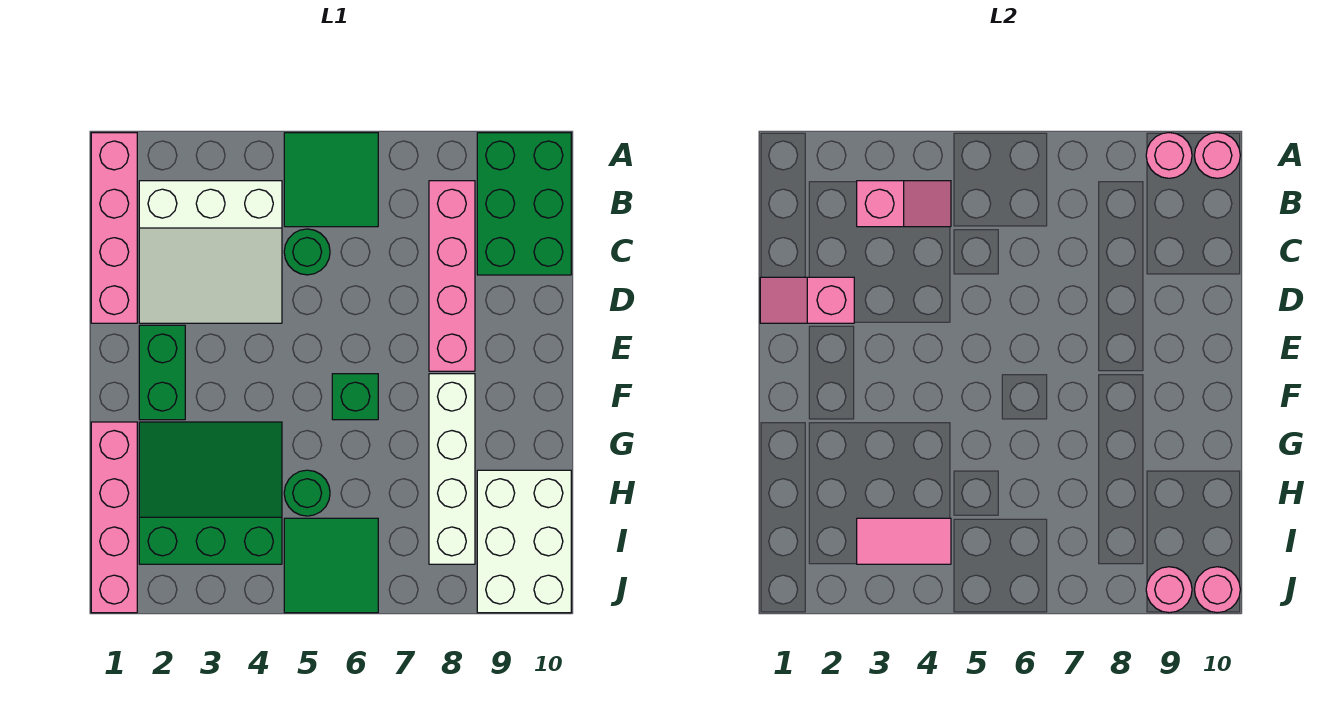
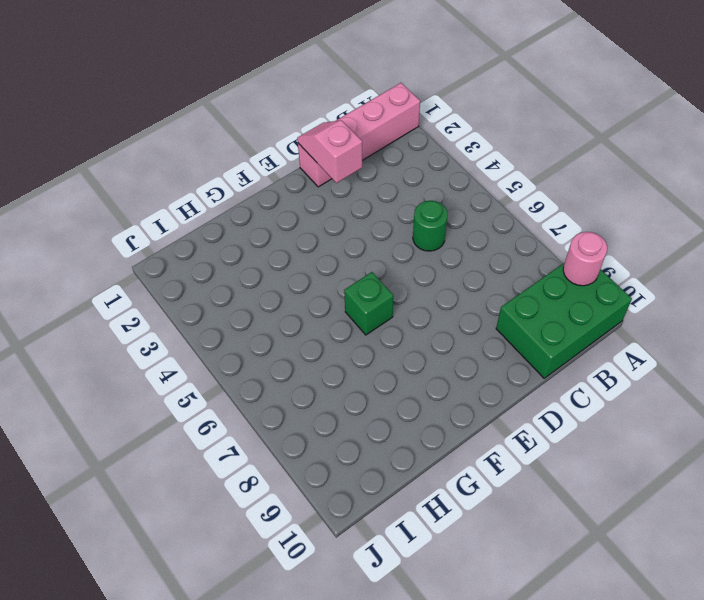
none -> green tile A5:B6 level 1
none -> white slope B2:D4 level 1 top B
none -> pink brick B8:E8 level 1

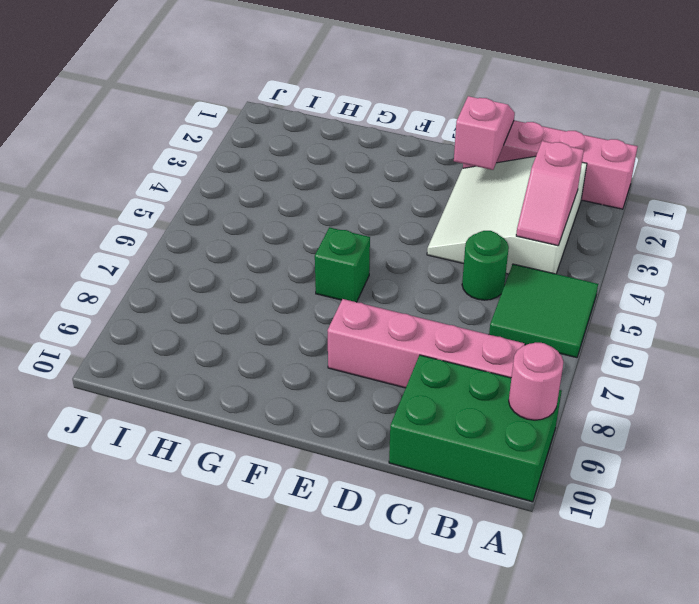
none -> green brick E2:F2 level 1
none -> white brick F8:I8 level 1
none -> pink brick G1:J1 level 1

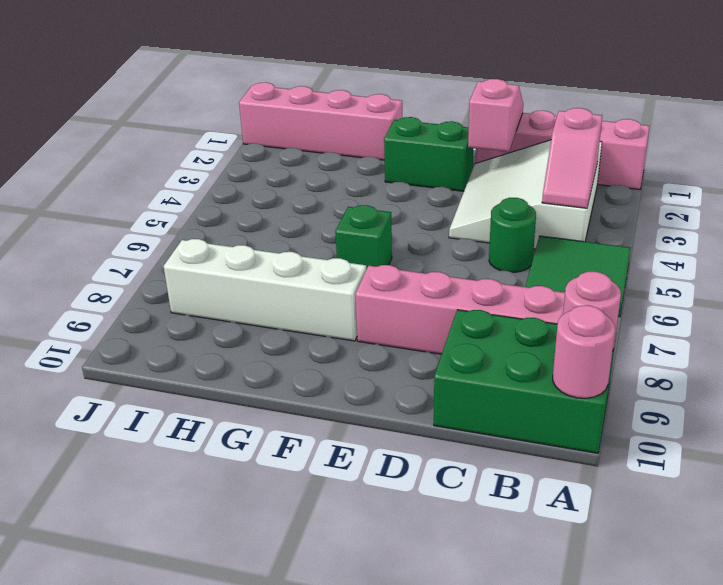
none -> green slope G2:I4 level 1 top I
none -> green round brick H5 level 1
none -> white brick H9:J10 level 1

